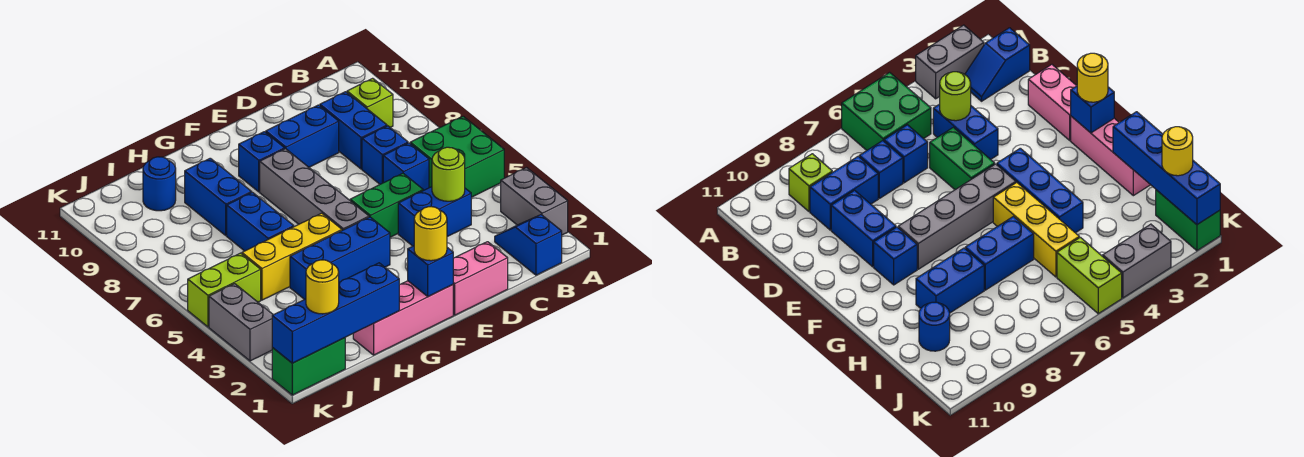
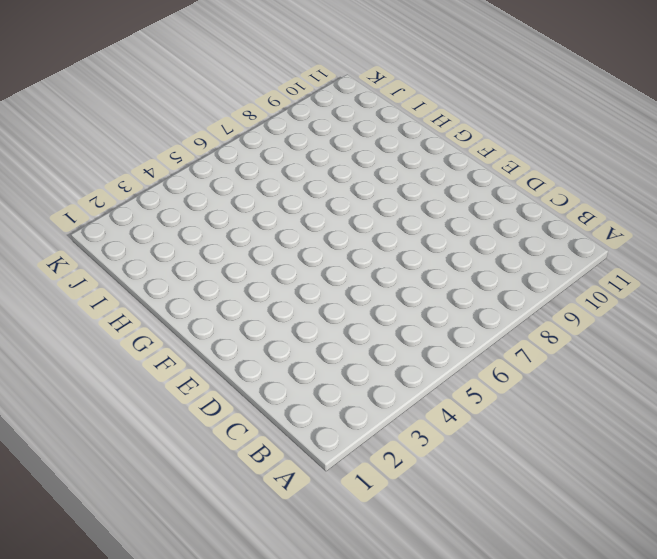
none -> grey brick A2:A3 level 1
none -> green brick A5:B6 level 1
none -> blue slope B1:B2 level 1 top 1

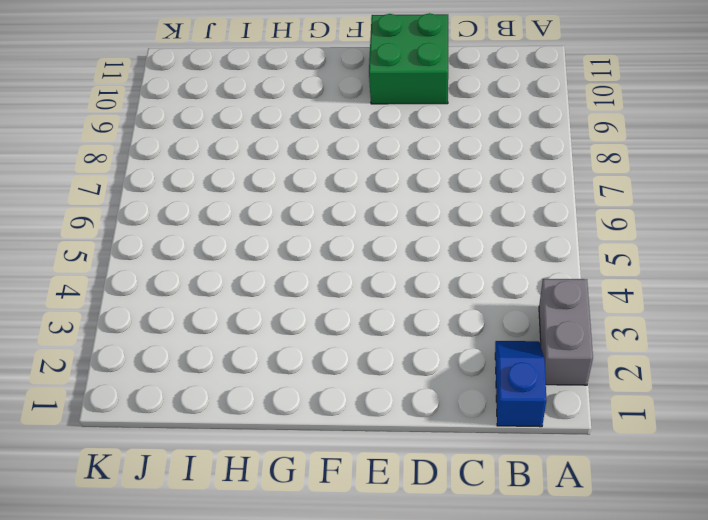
green brick D10:E11 level 1 -> green brick A5:B6 level 1
none -> lime brick B9 level 1
none -> blue brick C4:D4 level 1
none -> blue brick C6 level 1

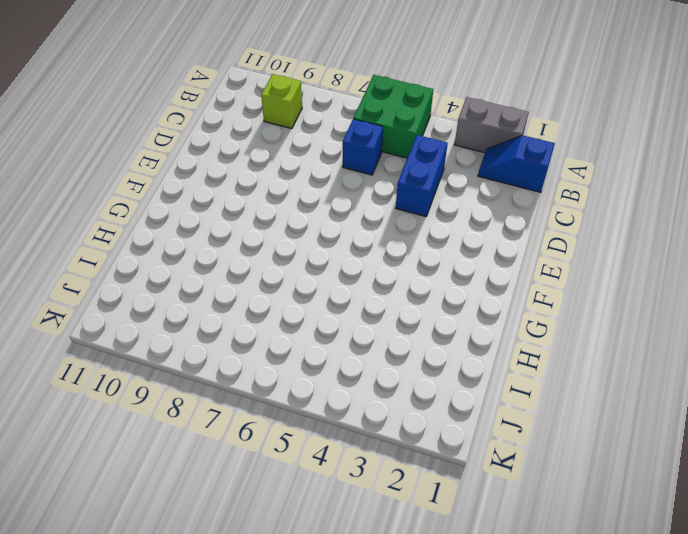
none -> blue brick C7 level 1
none -> blue brick C8:C9 level 1
none -> pink brick D1:E1 level 1

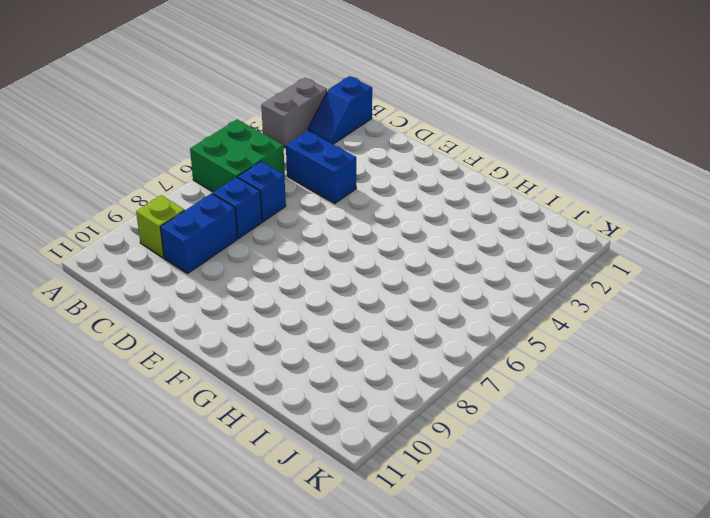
none -> pink brick D1:E1 level 1
none -> green brick D5:E5 level 1
none -> blue brick D9:E9 level 1

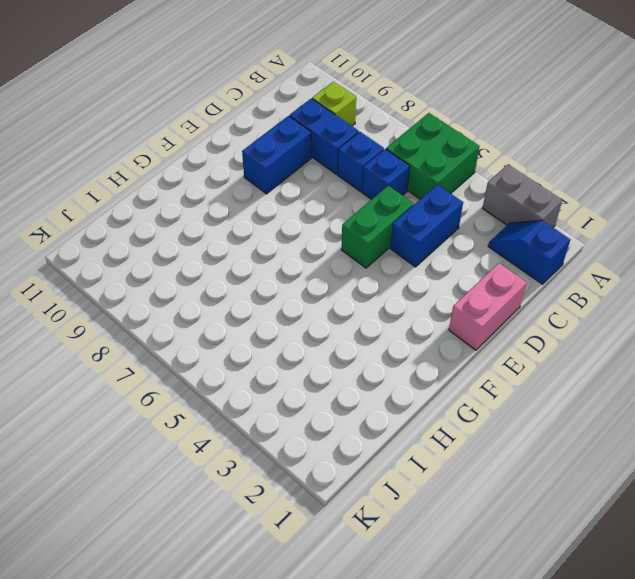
none -> pink brick F1:H1 level 1
none -> blue brick F4:H4 level 1
none -> grey brick F5:F8 level 1

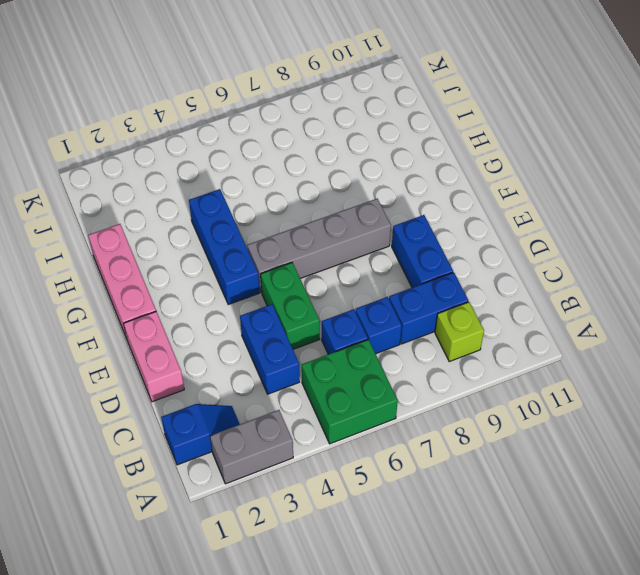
none -> blue brick F9 level 1
none -> yellow brick G5:I5 level 1
none -> blue brick H6:H7 level 1

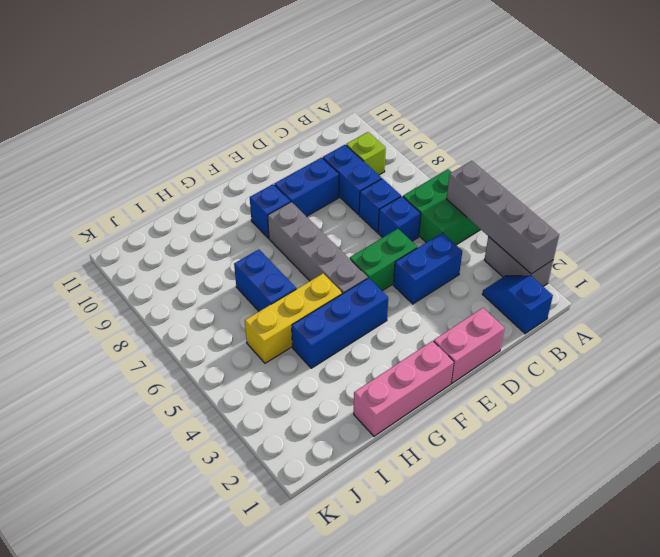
grey brick A2:A5 level 2 -> none
none -> blue brick H8:H9 level 1
none -> blue round brick I10 level 1
none -> green brick J1:K1 level 1

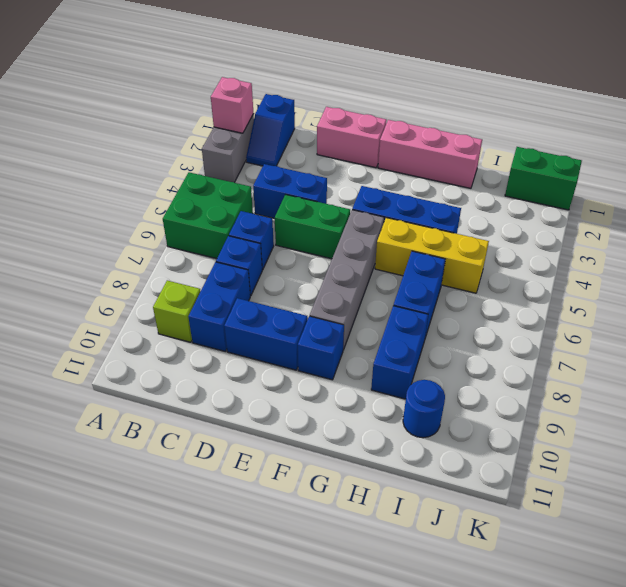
pink brick A2 level 2 -> none
none -> lime brick J5:K5 level 1
none -> grey brick K3:K4 level 1
none -> lime round brick C4 level 2

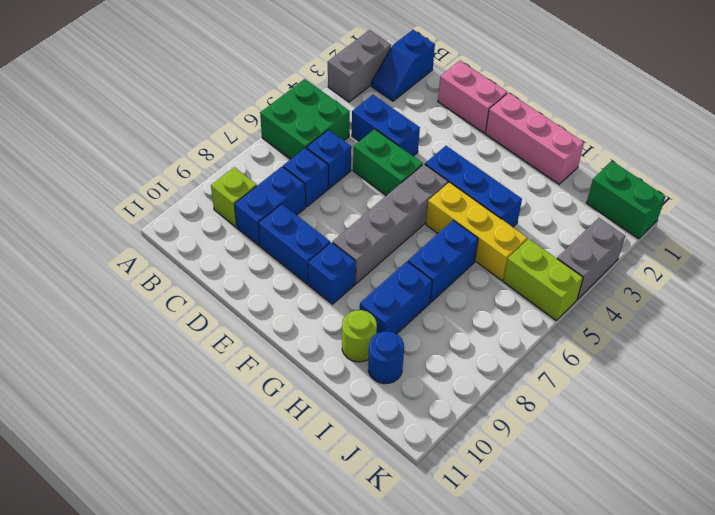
lime round brick H10 level 1 -> lime round brick C4 level 2
none -> blue brick F1 level 2
none -> blue brick H1:K1 level 2
none -> yellow round brick F1 level 3

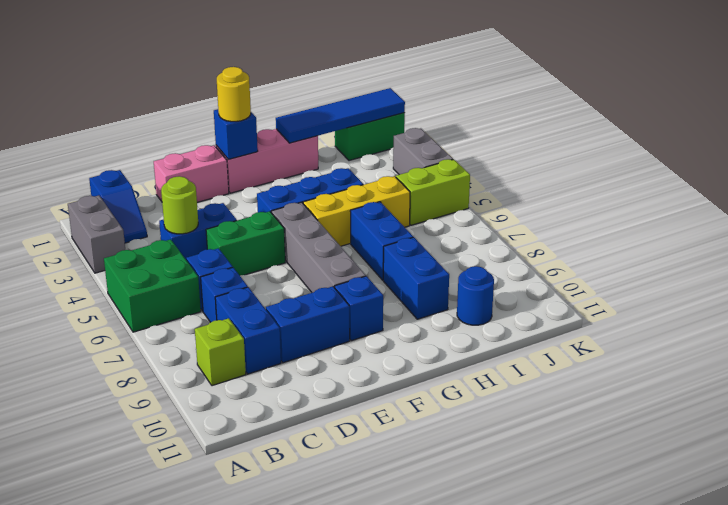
blue tile H1:K1 level 2 -> blue brick H1:K1 level 2
none -> yellow round brick J1 level 3

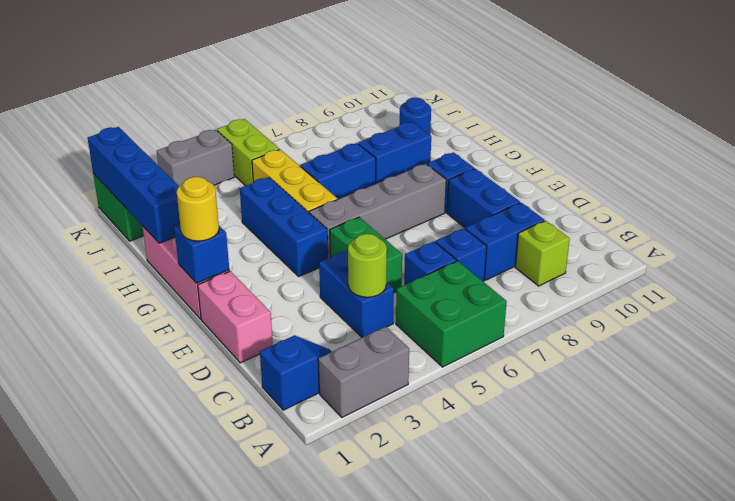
none -> yellow round brick J1 level 3

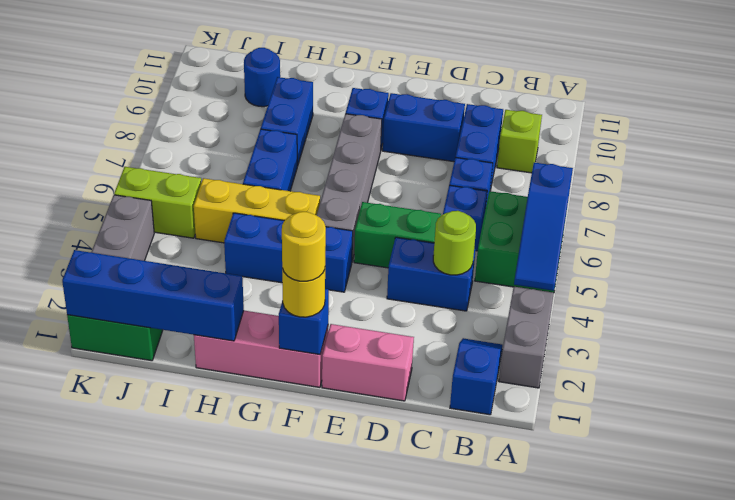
blue slope A4:A6 level 2 top 6 -> none
yellow round brick F1 level 4 -> yellow round brick J1 level 3

